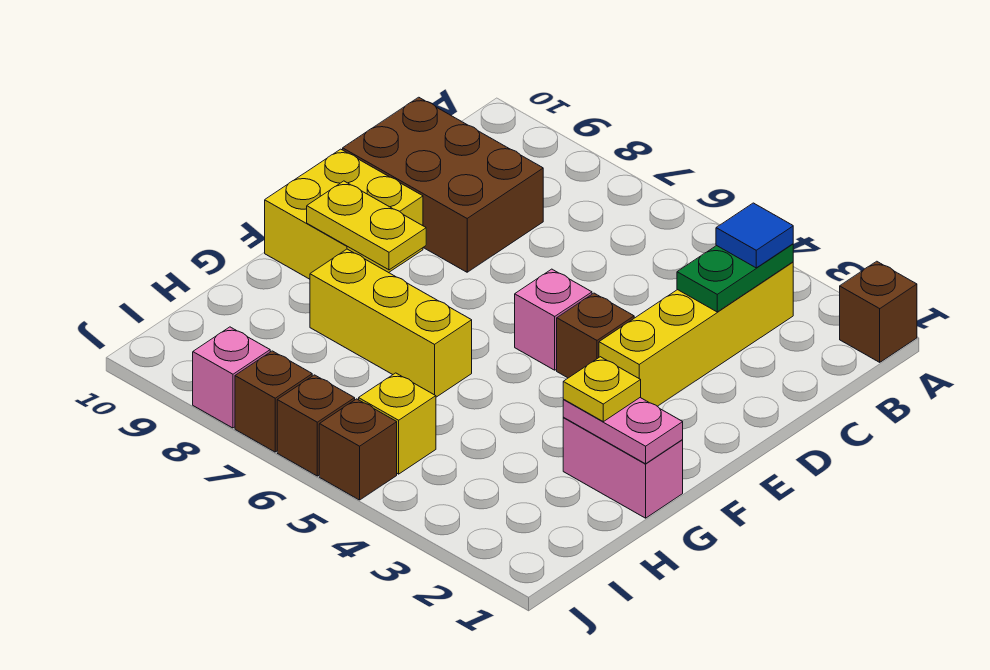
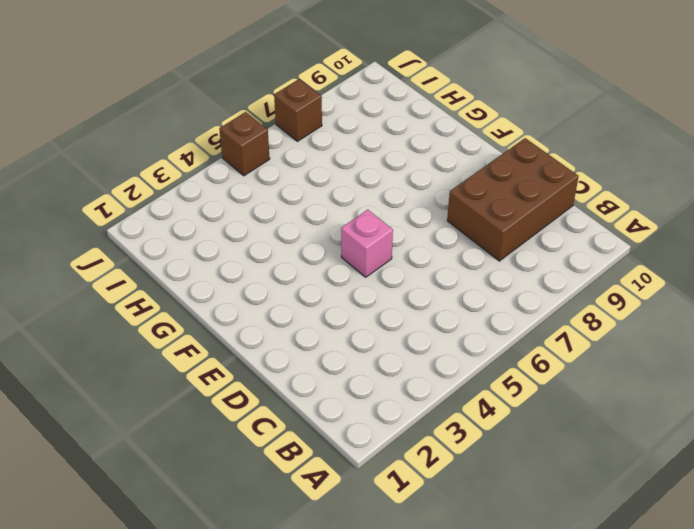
none -> brown brick A1 level 1
none -> yellow brick B3:E3 level 1
none -> brown brick E4 level 1

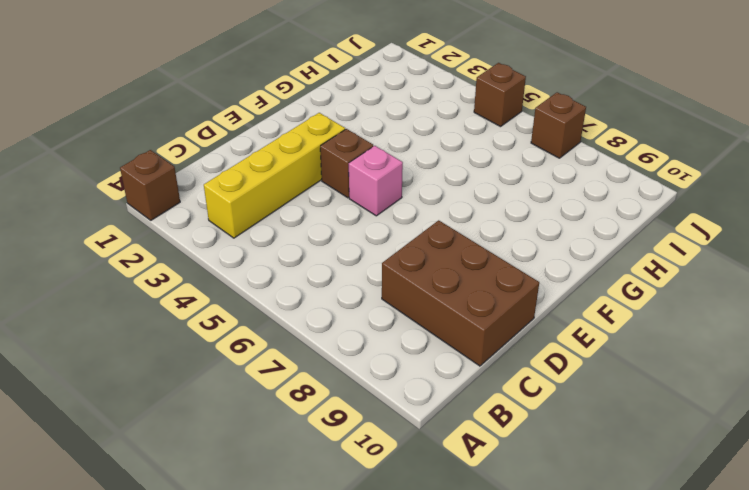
none -> yellow brick E9:F10 level 1
none -> pink brick G1:G2 level 1
none -> yellow brick G6:G8 level 1

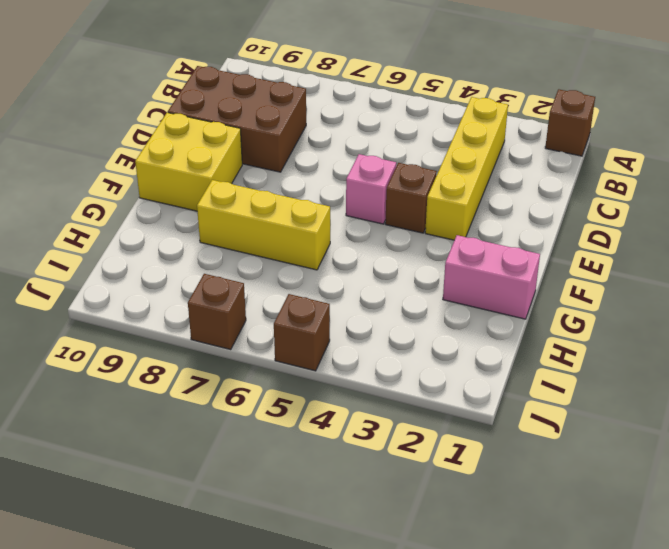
none -> yellow brick I5 level 1
none -> brown brick J6 level 1
none -> pink brick J8 level 1

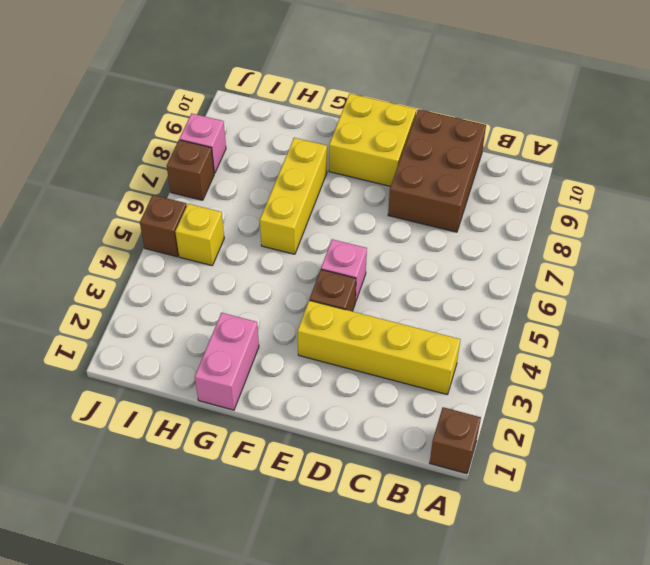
none -> brown brick J6 level 1
none -> green plate B3:C3 level 2
none -> yellow plate F8:F9 level 2

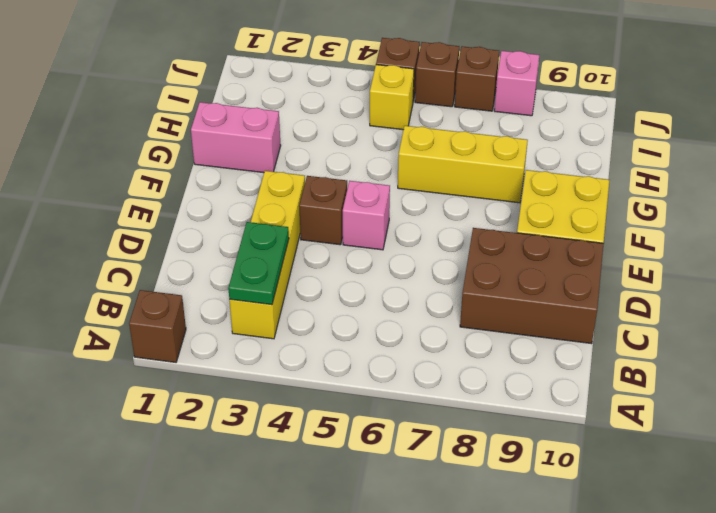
none -> yellow plate F8:F9 level 2
none -> pink plate G1:G2 level 2
none -> blue tile B3 level 3

